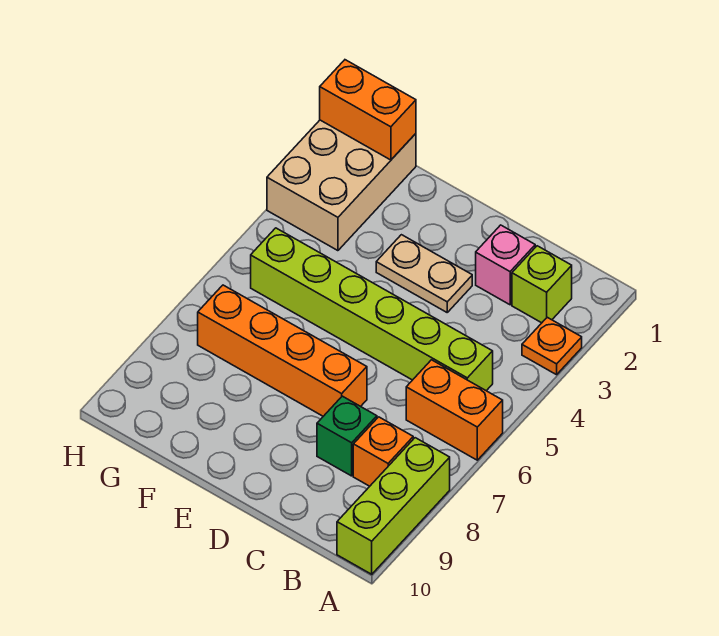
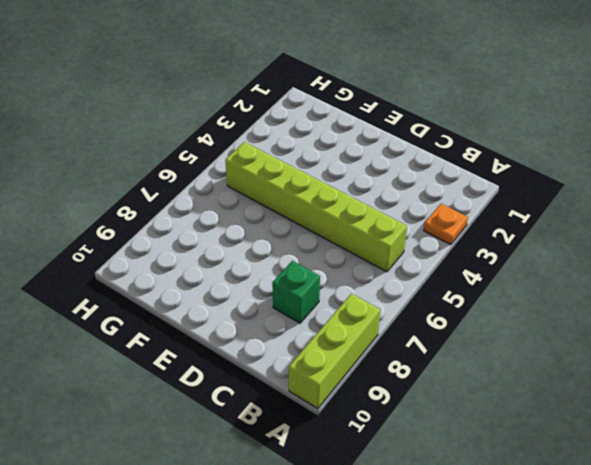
none -> orange brick A6:B6 level 1
none -> lime brick B2 level 1
none -> orange brick B8 level 1

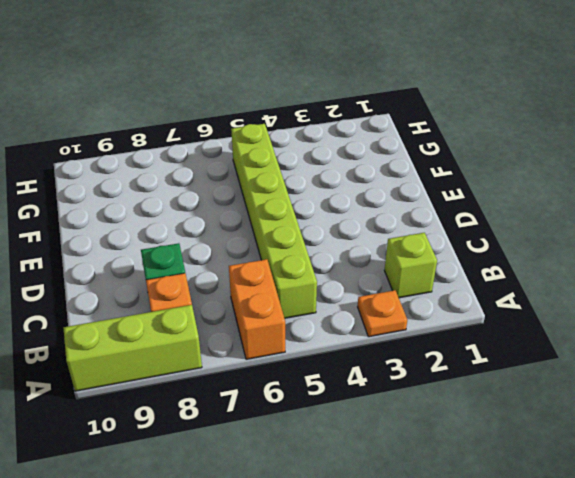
none -> pink brick C2 level 1
none -> tan plate D3:E3 level 1
none -> orange brick D7:G7 level 1

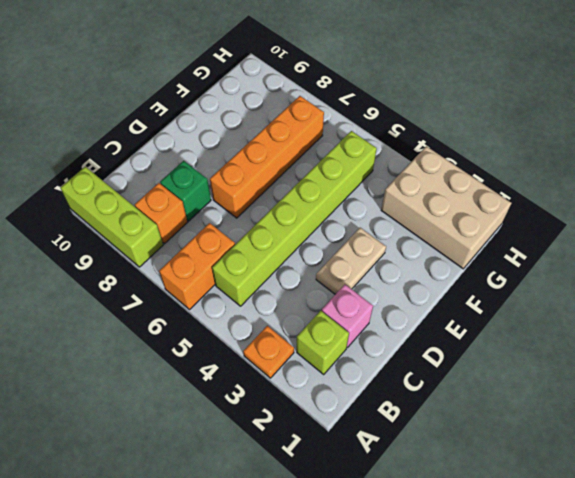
none -> orange brick G1:H1 level 2

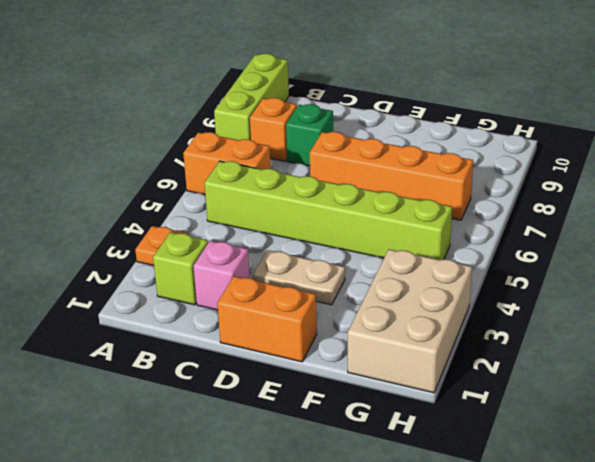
orange brick D1:E1 level 1 -> orange brick G1:H1 level 2

